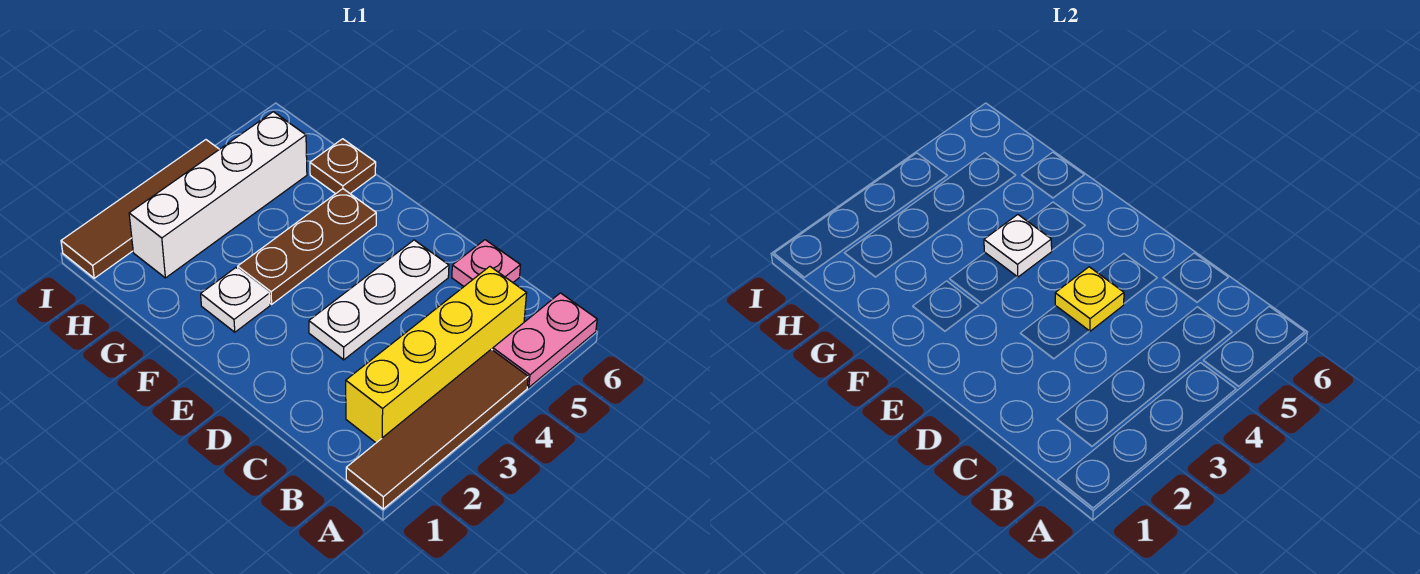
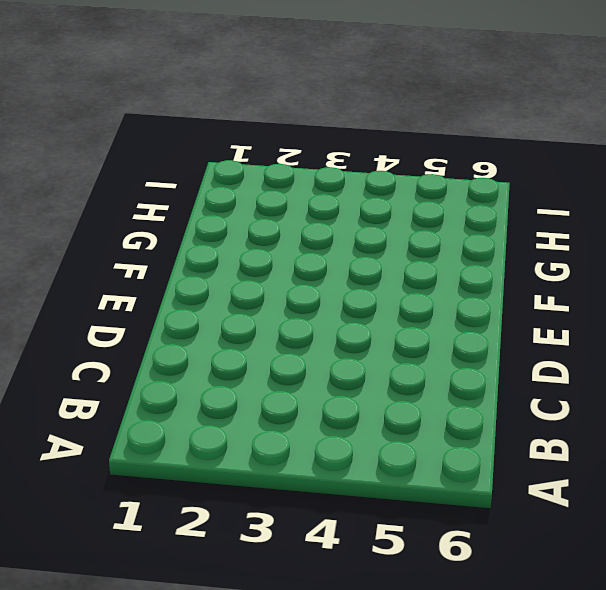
none -> brown tile A1:A4 level 1
none -> pink plate A5:A6 level 1
none -> yellow brick B2:B5 level 1

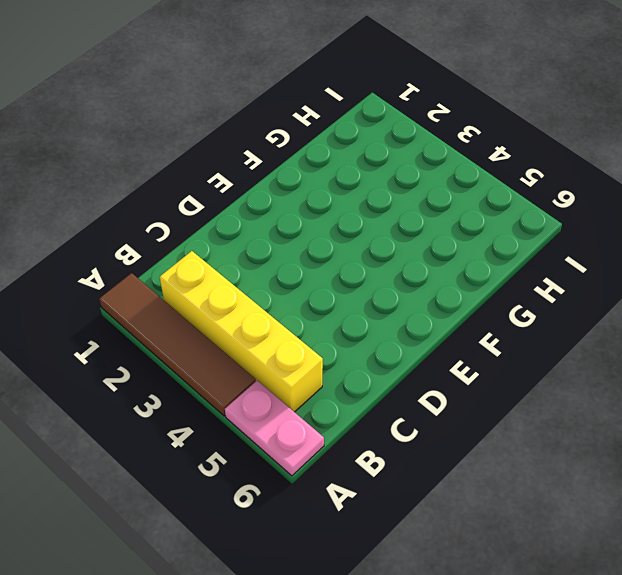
none -> pink plate C6 level 1
none -> white plate D3:D5 level 1
none -> white plate F2 level 1

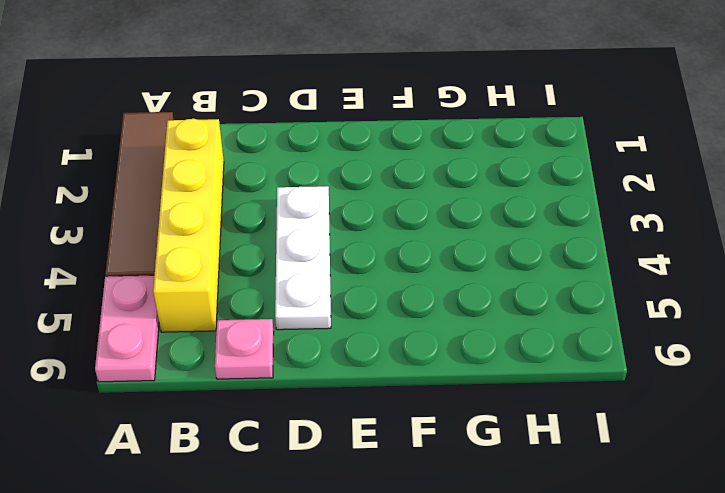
none -> white plate F2 level 1
none -> brown plate F3:F5 level 1
none -> brown plate G6 level 1

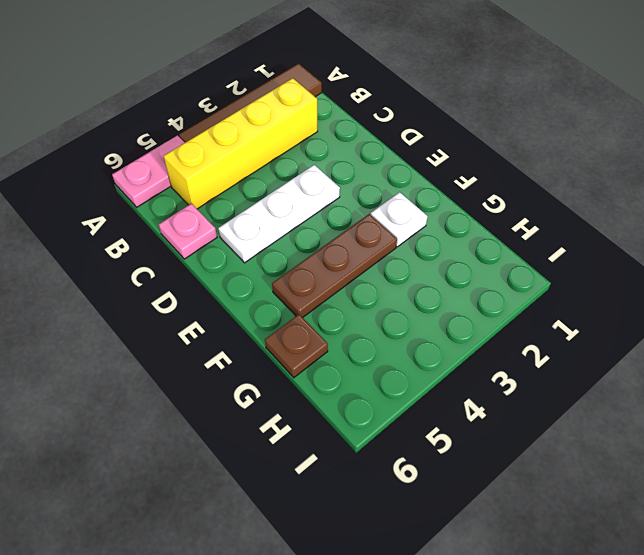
none -> white brick H2:H5 level 1
none -> brown tile I1:I4 level 1
none -> yellow plate D4 level 2

